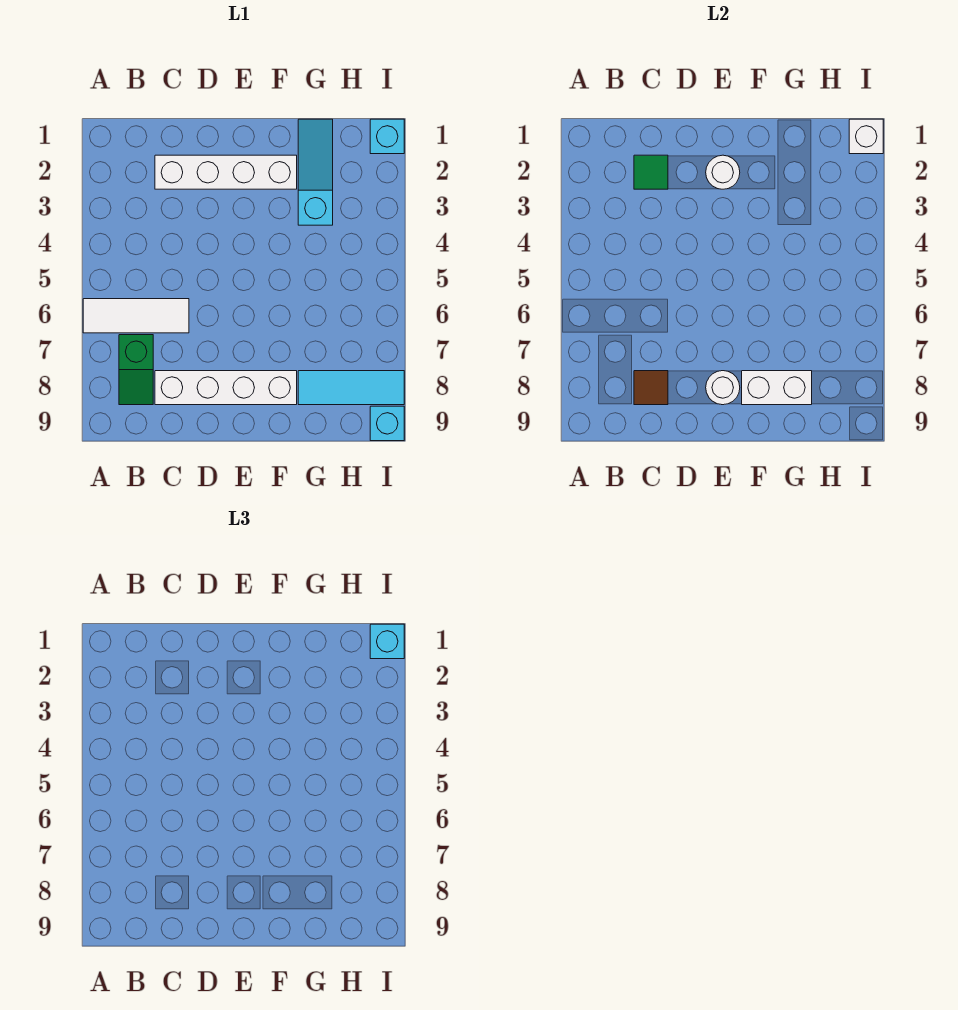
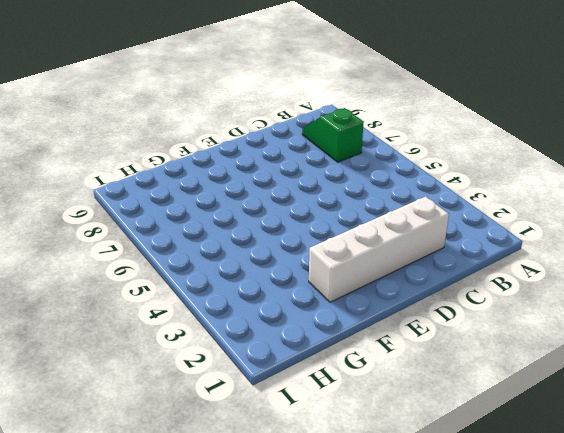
none -> white tile A6:C6 level 1
none -> white brick C8:F8 level 1
none -> cyan slope G1:G3 level 1 top 3

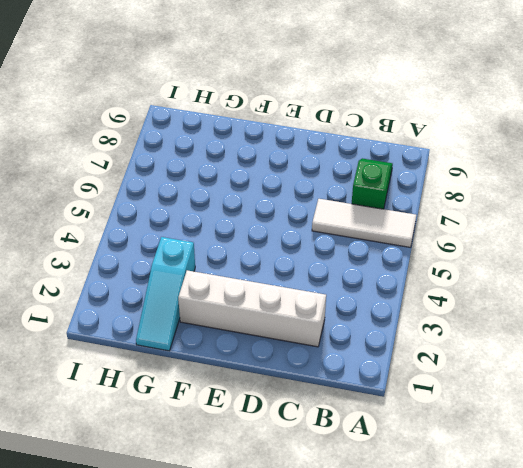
none -> white brick C8:F8 level 1
none -> cyan tile G8:I8 level 1
none -> cyan brick I1 level 1

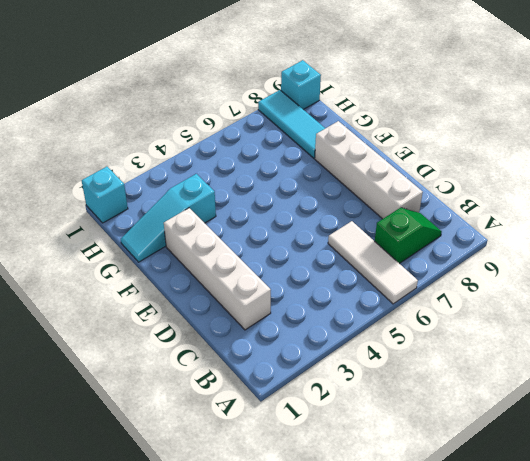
none -> green tile C2 level 2
none -> brown tile C8 level 2
none -> white round brick E2 level 2

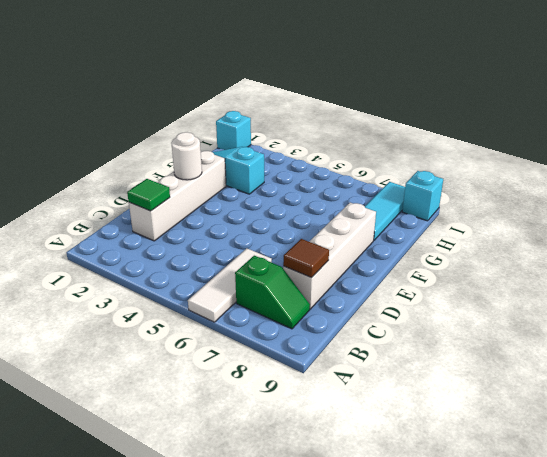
none -> white round brick E8 level 2
none -> white brick F8:G8 level 2
none -> white brick I1 level 2

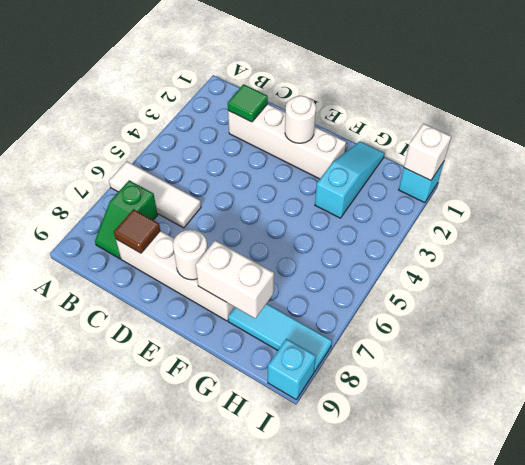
none -> cyan brick I1 level 3

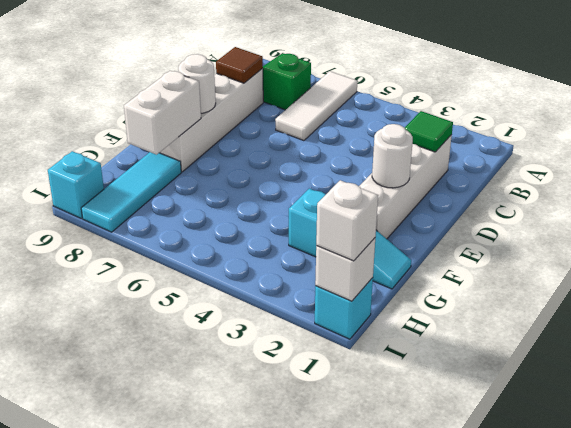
white brick I1 level 3 -> cyan brick I1 level 3

